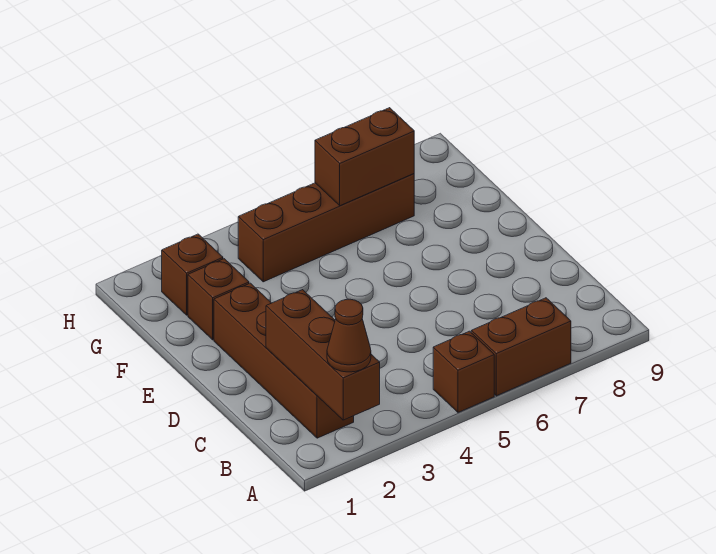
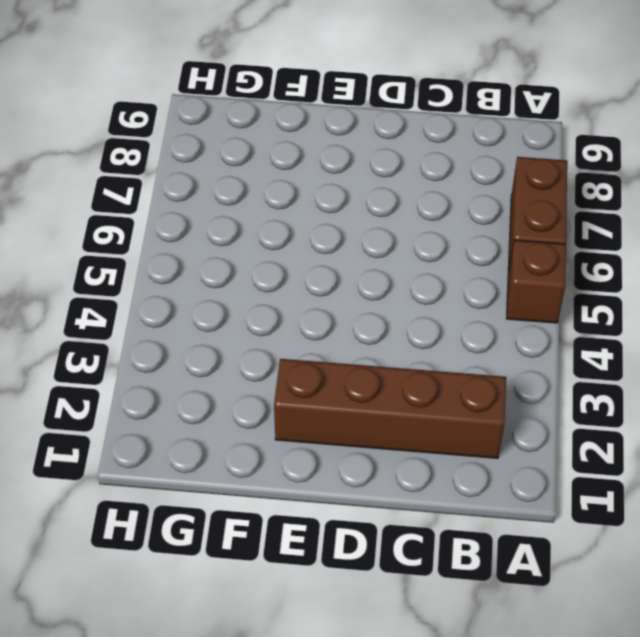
none -> brown brick F2 level 1
none -> brown brick G2 level 1

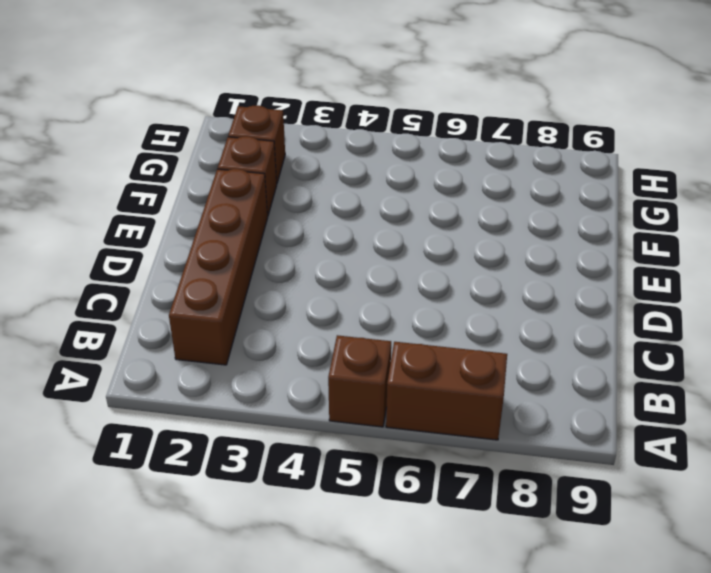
none -> brown brick G4:G7 level 1
none -> brown brick A2:C2 level 2

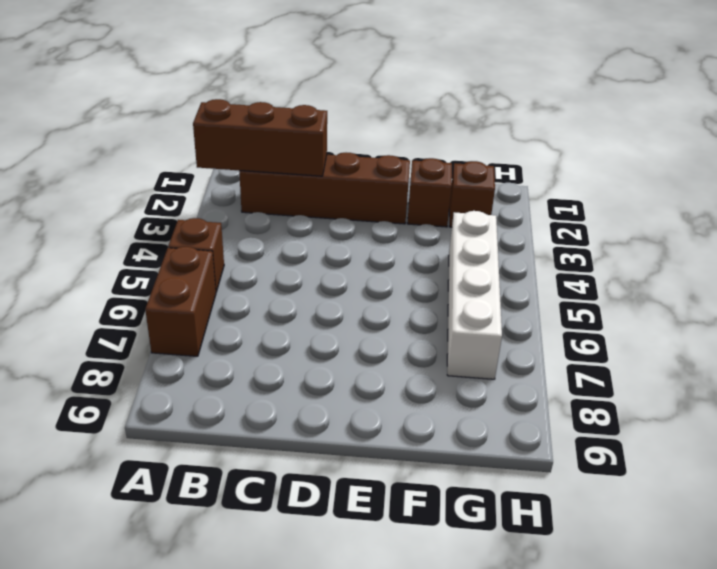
white brick G4:G7 level 1 -> brown brick G4:G7 level 1
none -> brown brick G6:G7 level 2
none -> brown cone A2 level 3

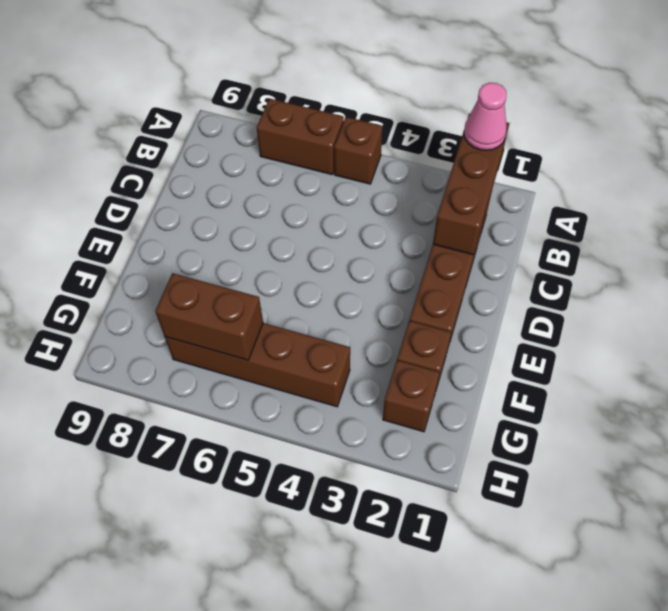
pink cone A2 level 3 -> brown cone A2 level 3

